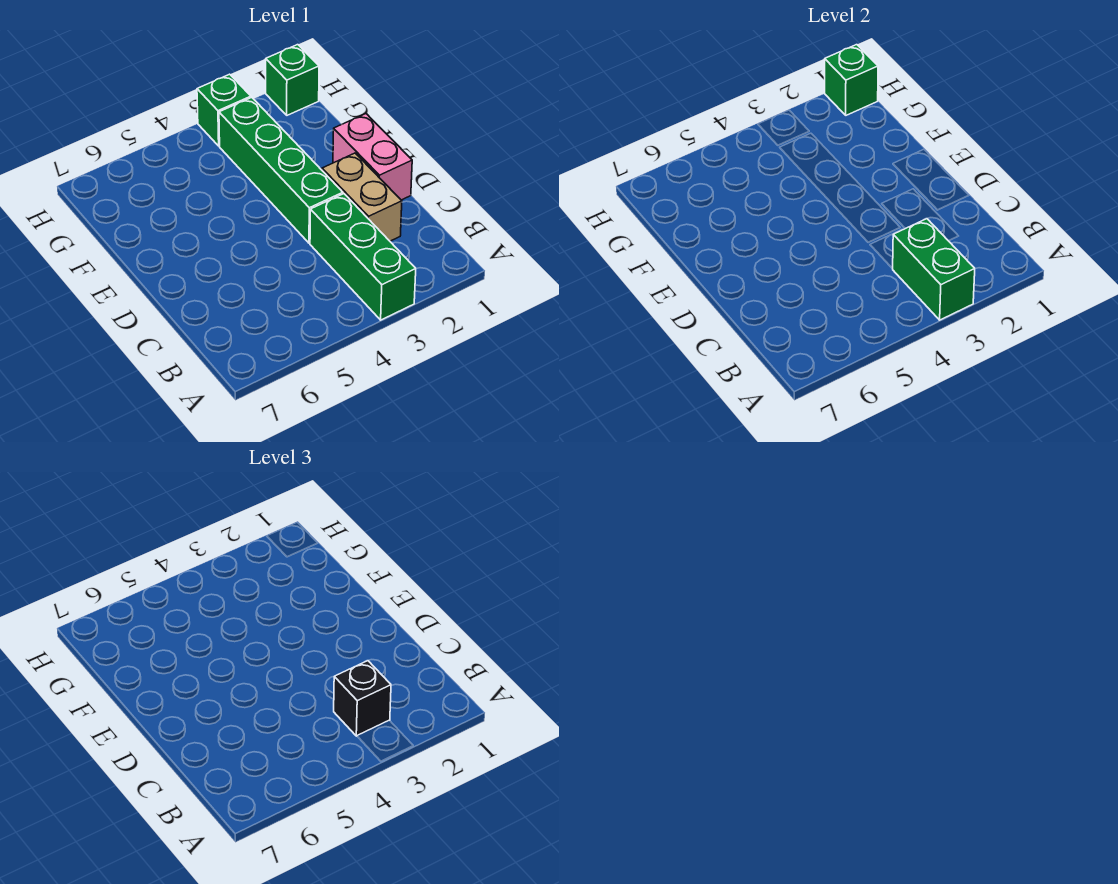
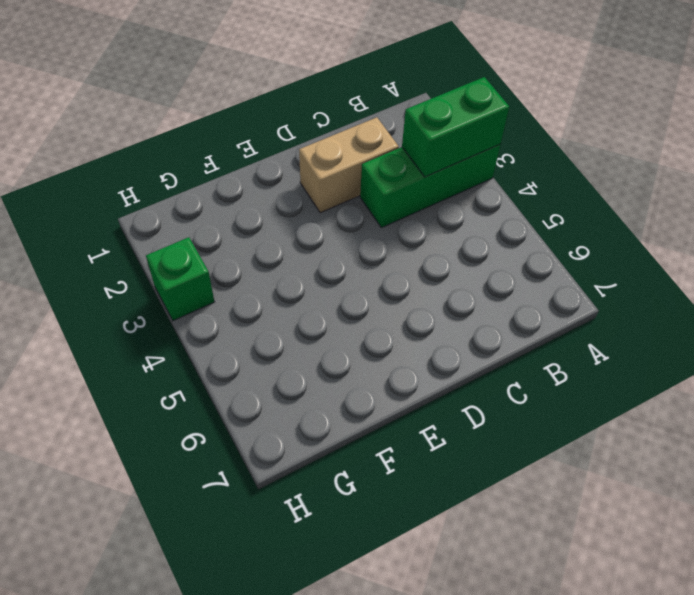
none -> pink brick D1:E1 level 1
none -> green brick D3:G3 level 1

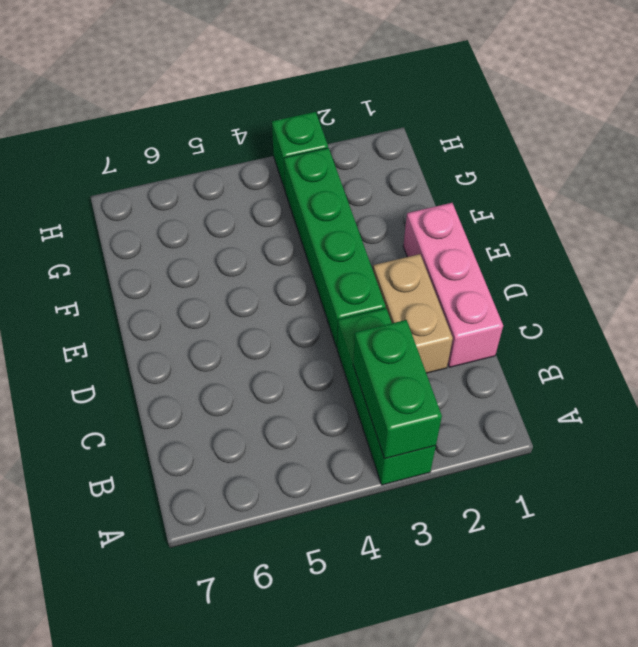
pink brick C1:E1 level 1 -> pink brick D1:E1 level 1
none -> green brick H1 level 1
none -> green brick H1 level 2

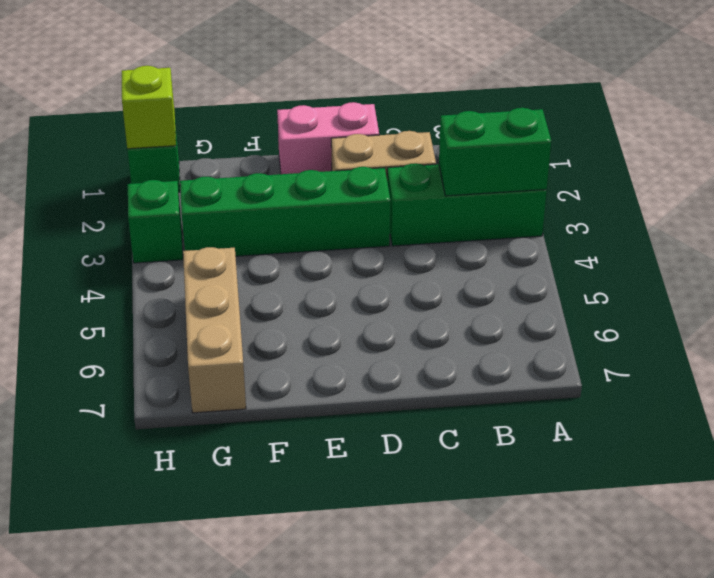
tan brick G5:G7 level 1 -> none
lime brick H1 level 2 -> green brick H1 level 2
none -> black brick B3 level 3

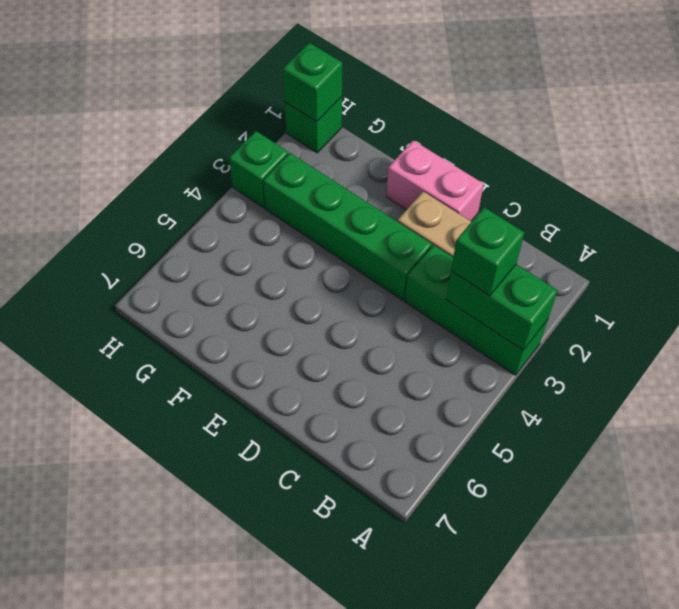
green brick B3 level 3 -> black brick B3 level 3

